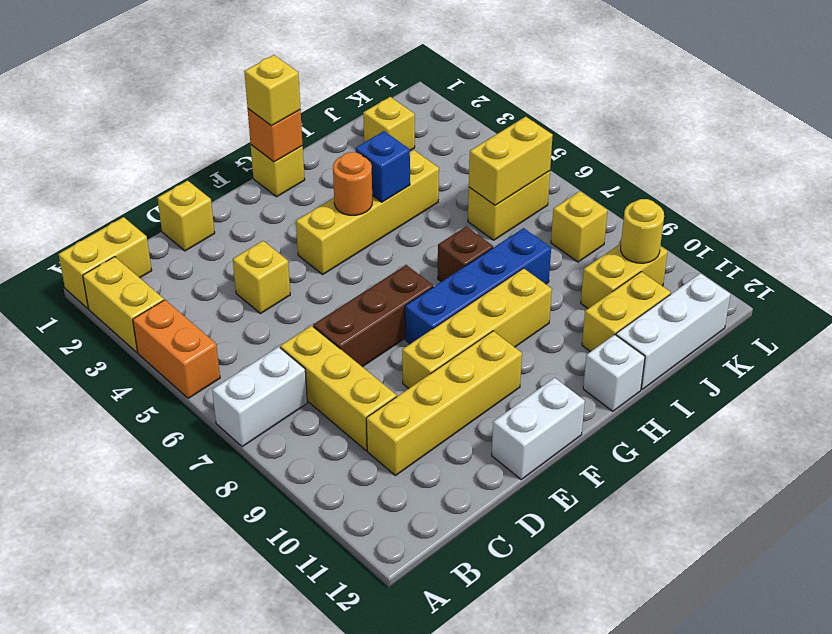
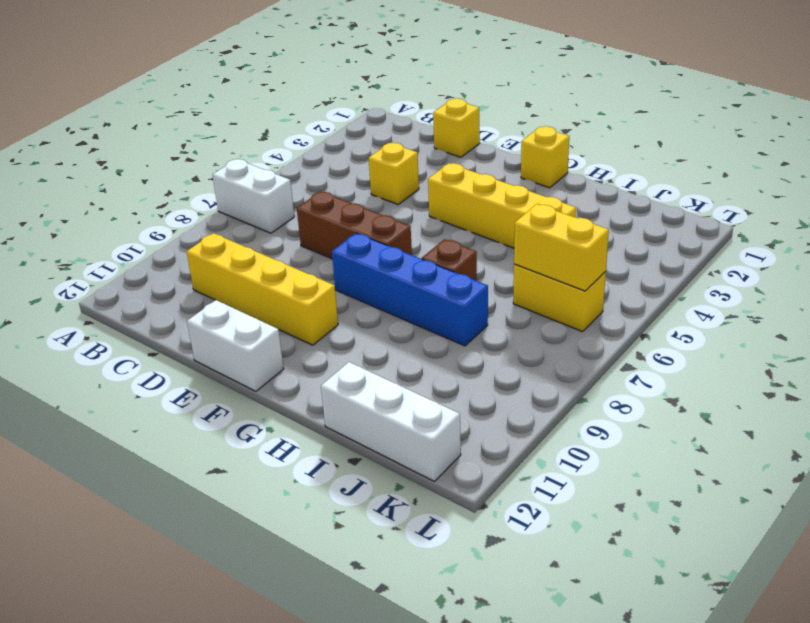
none -> yellow brick A1:B1 level 1
none -> yellow brick A2:A3 level 1
none -> orange brick A4:A5 level 1

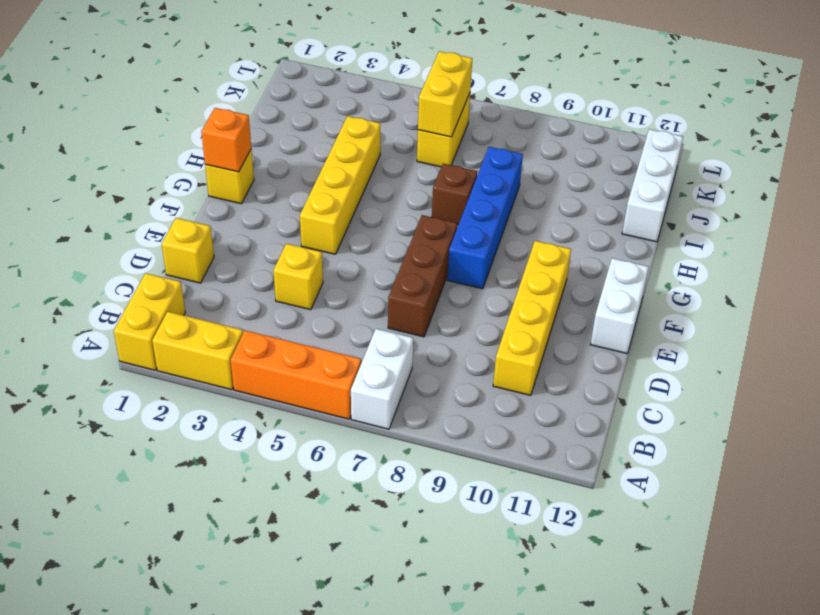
orange brick A4:A6 level 1 -> orange brick A4:A5 level 1
none -> yellow brick C7:C9 level 1
none -> yellow brick E9:H9 level 1
none -> white brick H12 level 1

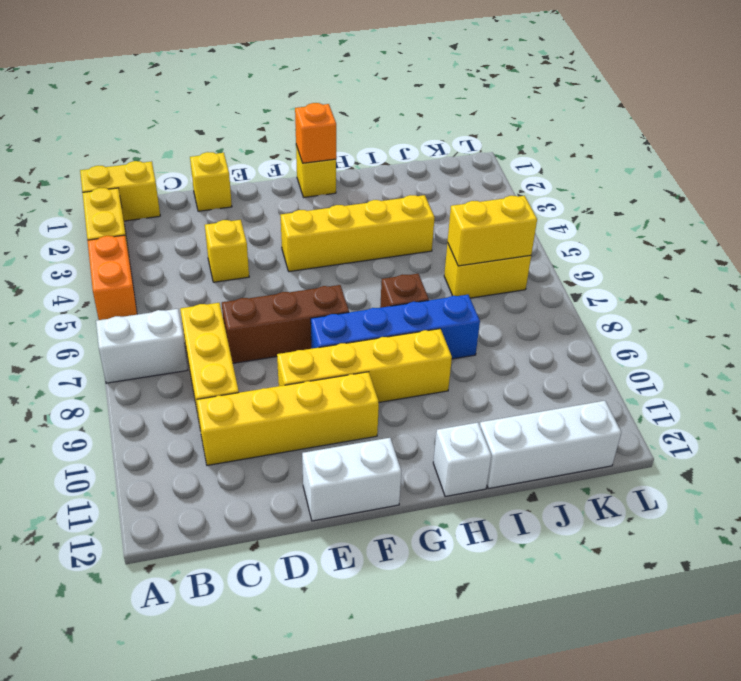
none -> yellow brick I11:J11 level 1
none -> yellow brick J2 level 1
none -> yellow brick J10:K10 level 1

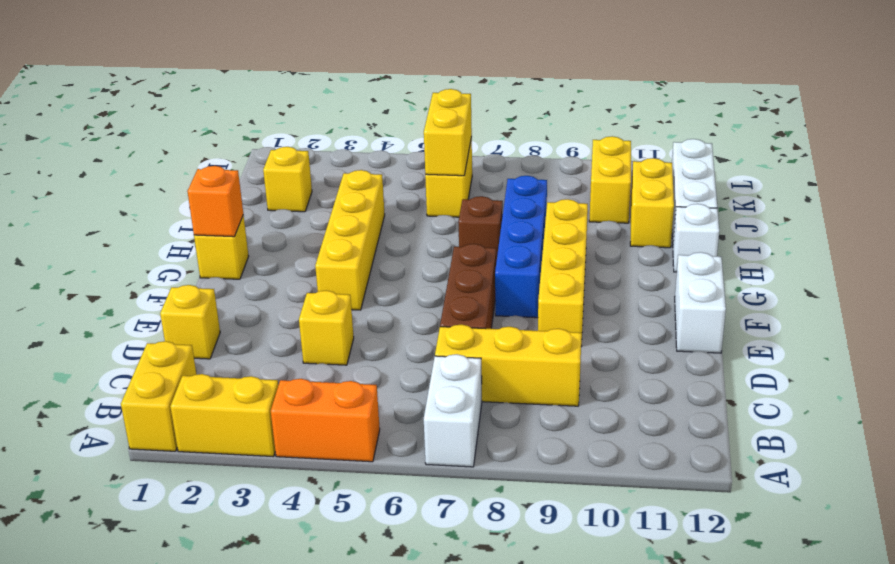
none -> yellow brick C10:F10 level 1
none -> yellow brick K8 level 1
none -> orange round brick G4 level 2

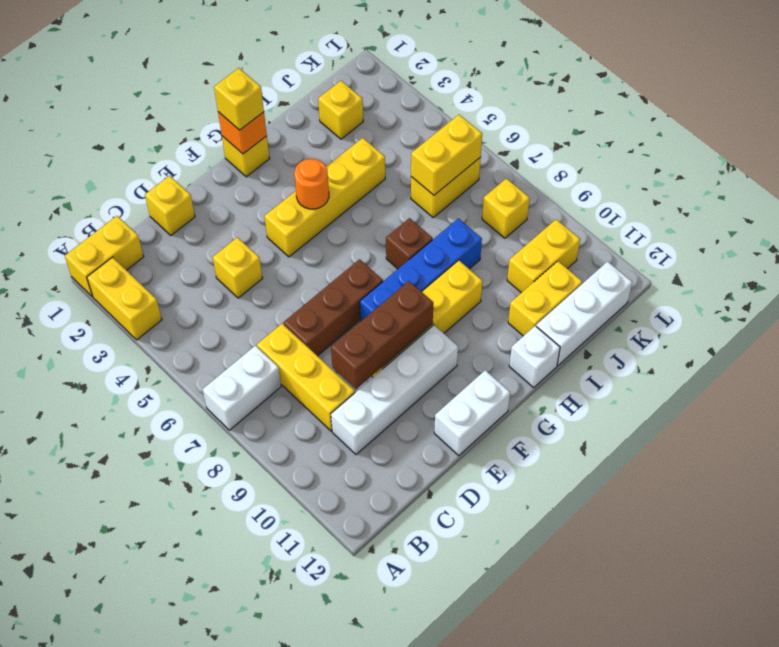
white brick C10:F10 level 1 -> yellow brick C10:F10 level 1
brown brick D9:F9 level 2 -> none
none -> orange brick A4:A5 level 1
none -> blue brick H4 level 2
none -> yellow round brick K10 level 2

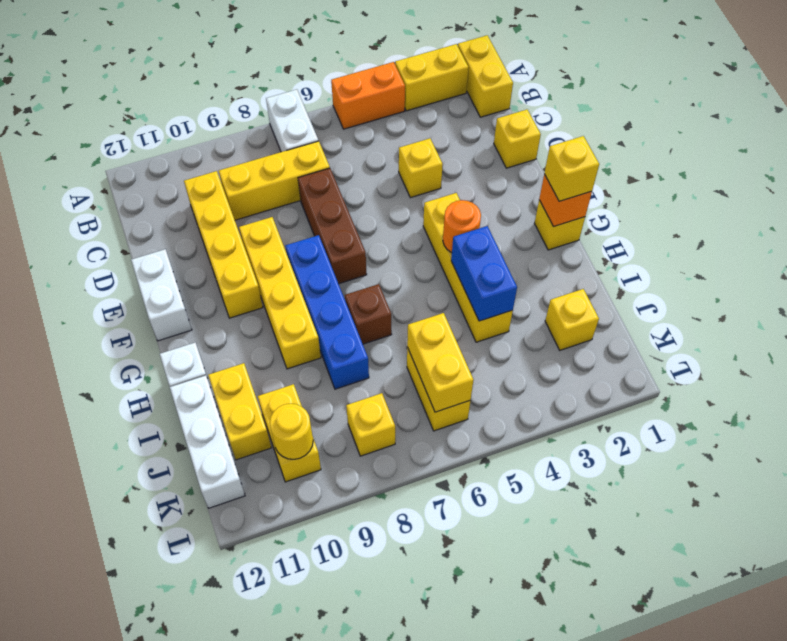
blue brick H4:I4 level 2 -> blue brick H4 level 2

